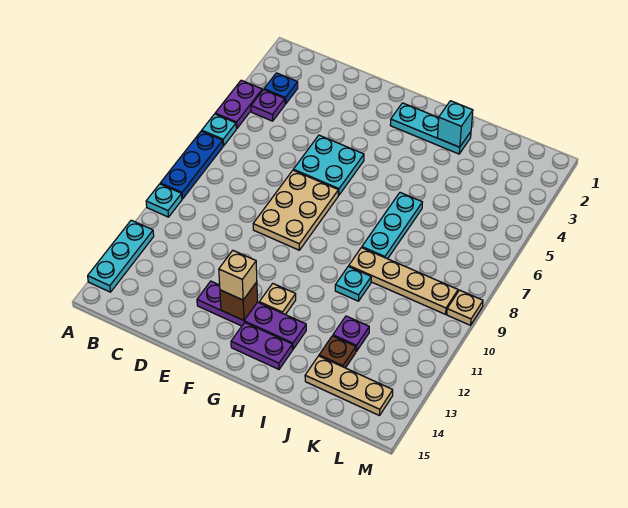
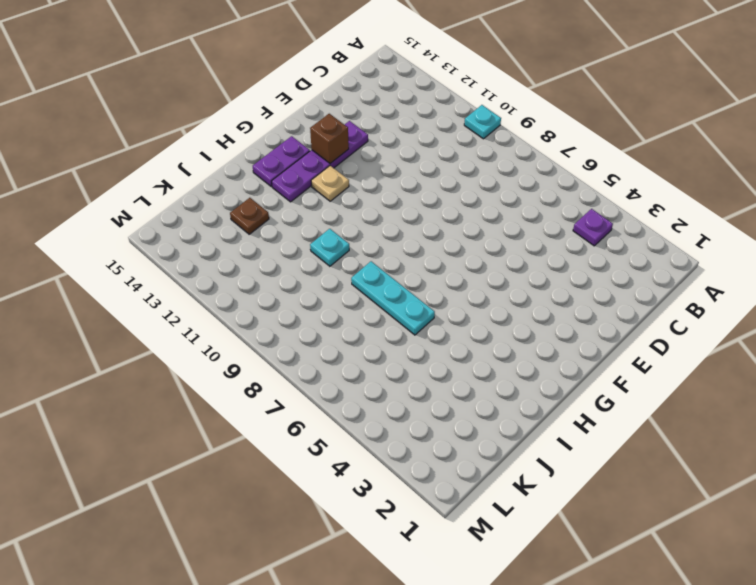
none -> purple plate A4:A5 level 1
none -> cyan plate A6 level 1
none -> blue plate A7:A9 level 1

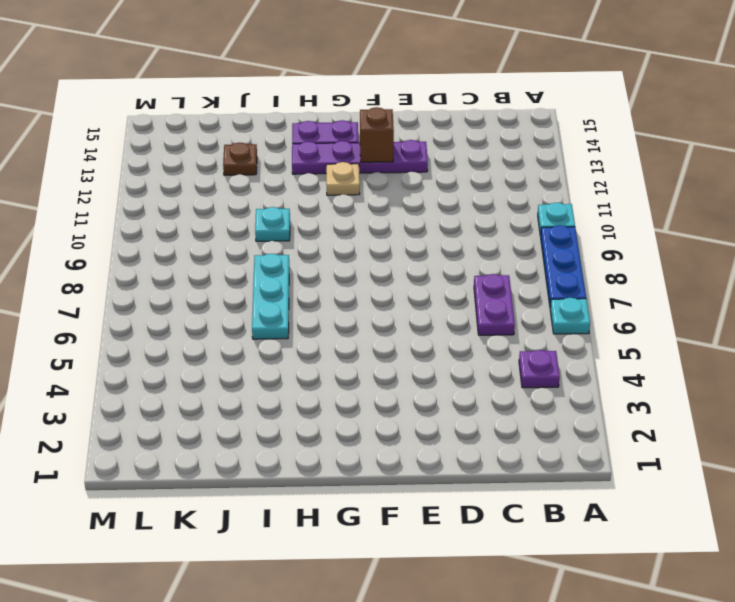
purple plate C6:C7 level 1 -> purple plate A4:A5 level 1
none -> cyan plate A12:A14 level 1
none -> blue plate B3 level 1
none -> cyan plate E5:F6 level 1

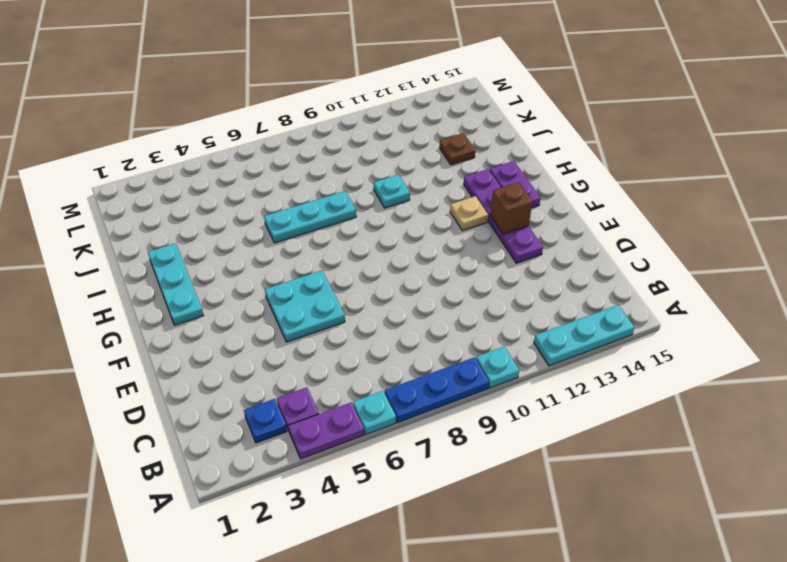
none -> tan plate E7:F9 level 1
none -> tan plate I9:L9 level 1
none -> purple plate J12 level 1

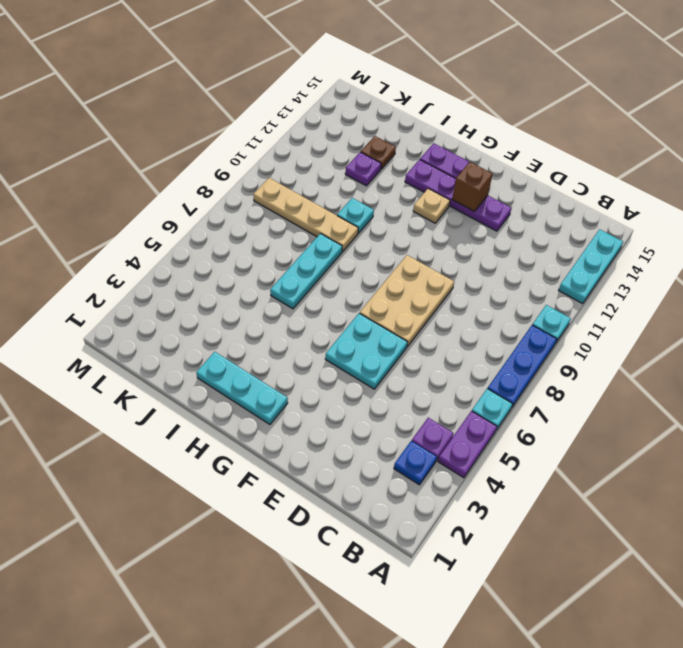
none -> tan plate J14:L14 level 1
none -> tan plate M9 level 1
none -> cyan brick I2 level 2

